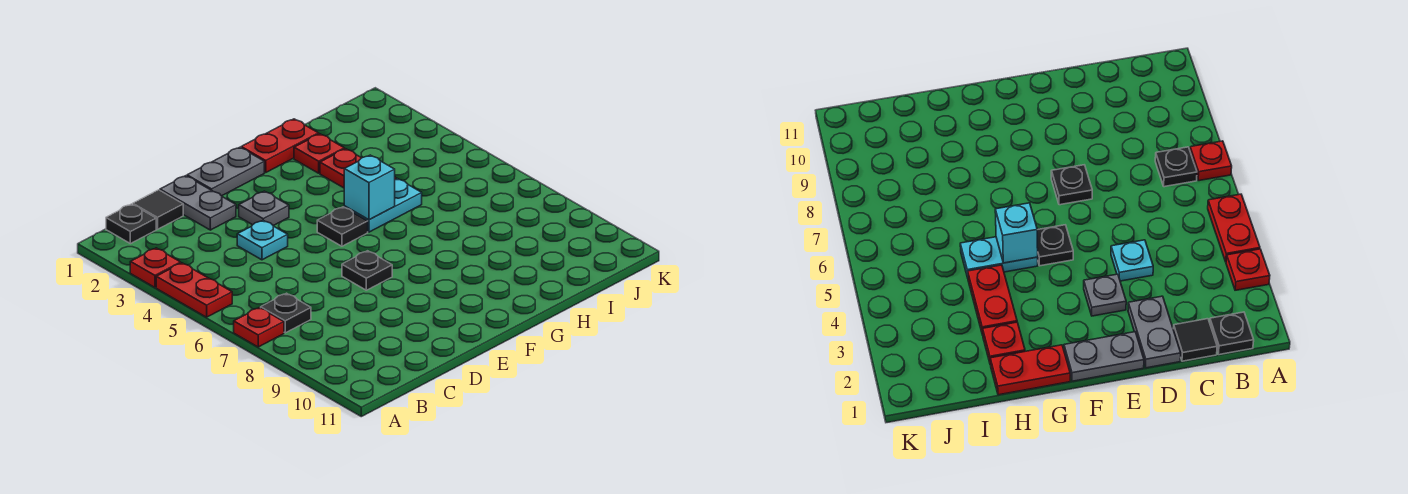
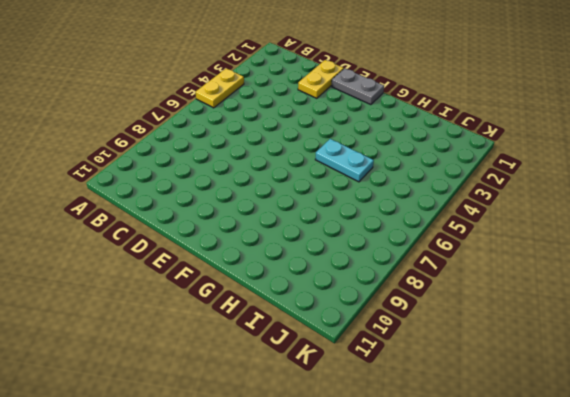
yellow plate A4:A5 level 1 -> red plate A4:A5 level 1
yellow plate D1:D2 level 1 -> grey plate D1:D2 level 1
none -> red plate A3 level 1
none -> red plate A7 level 1
none -> black plate B1 level 1

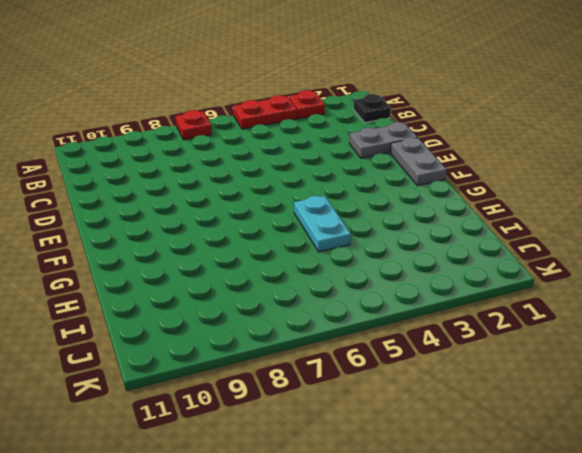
none -> black plate B7 level 1
none -> black tile C1 level 1
none -> cyan plate D4 level 1

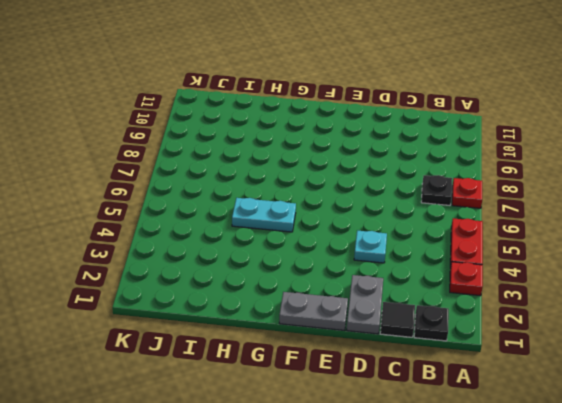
none -> grey plate E3 level 1
none -> black plate E7 level 1
none -> black plate F5 level 1

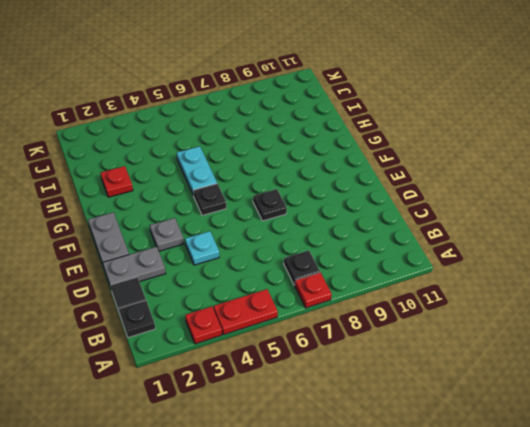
none -> red plate G1:H1 level 1
none -> red plate H3:H4 level 1
none -> cyan brick G5 level 2

